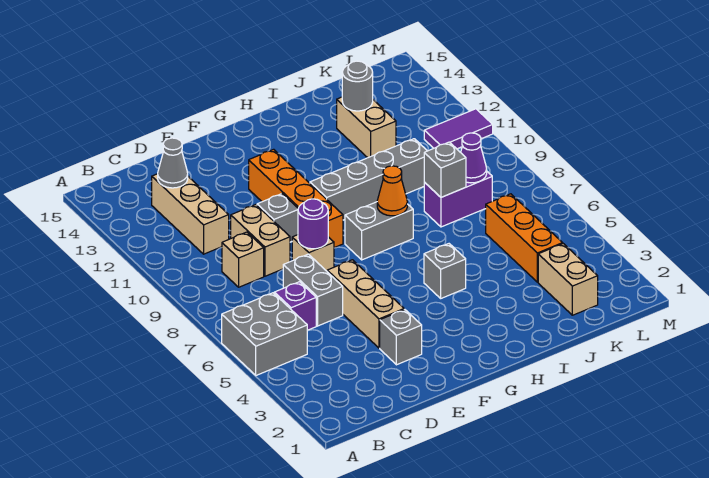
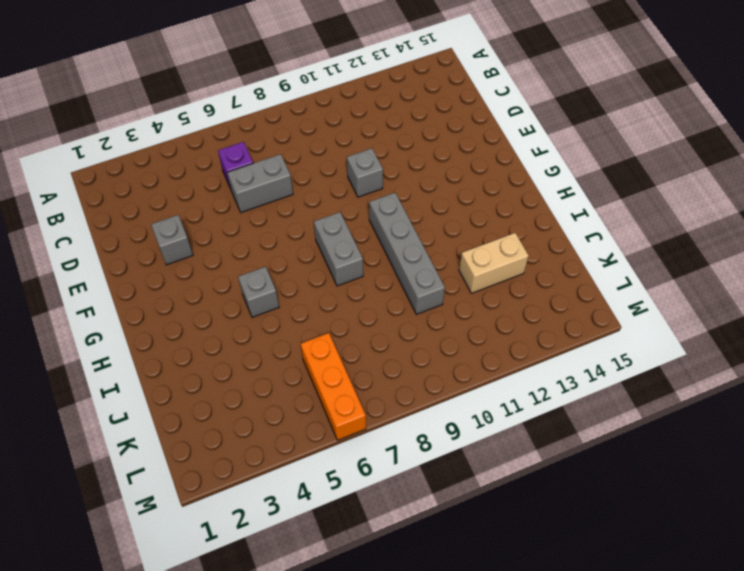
orange brick K6:M6 level 1 -> orange brick K4:K6 level 1
none -> grey brick A5:B6 level 1
none -> tan brick C9 level 1
none -> tan brick C11:C13 level 1

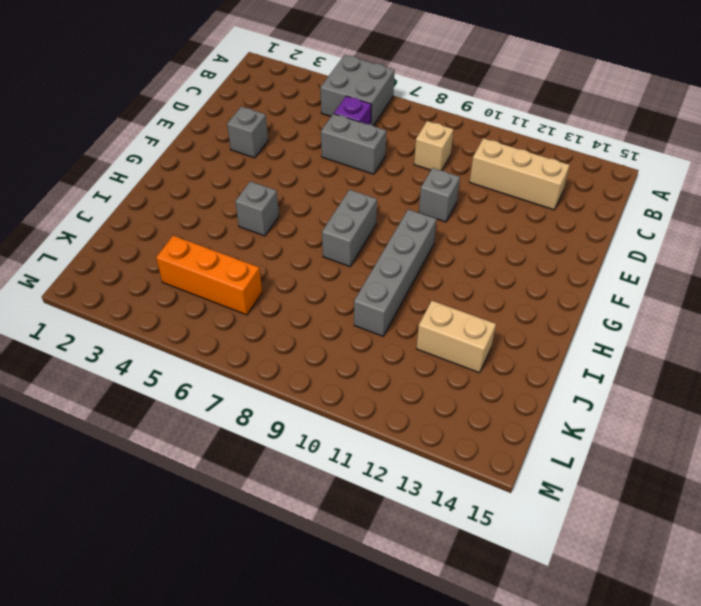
none -> tan brick D9:D10 level 1
none -> tan brick E4:E6 level 1
none -> tan brick E8 level 1

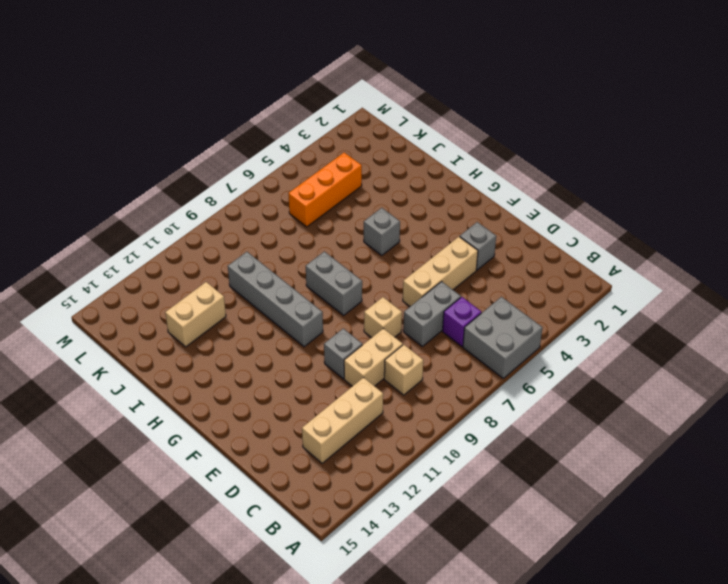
none -> orange brick F9:F12 level 1
none -> purple brick J8:K8 level 1
none -> tan brick K2:K3 level 1

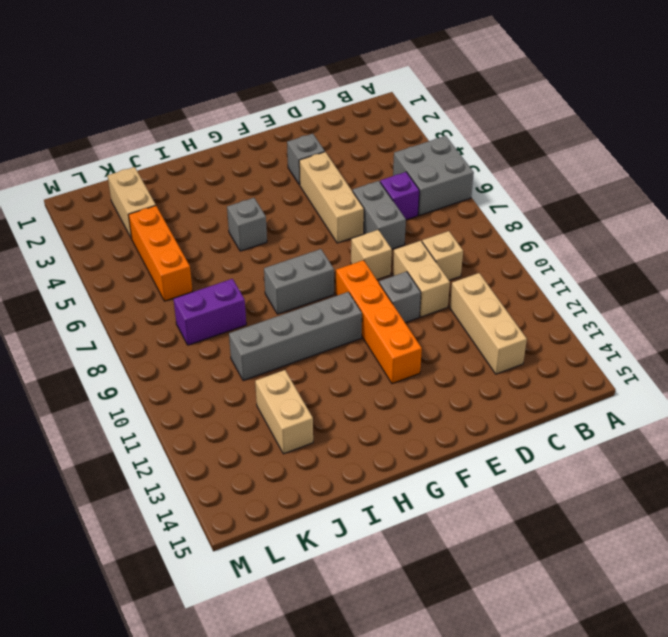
none -> purple tile L11:M11 level 1
none -> grey cone C13 level 2
none -> purple round brick E8 level 2

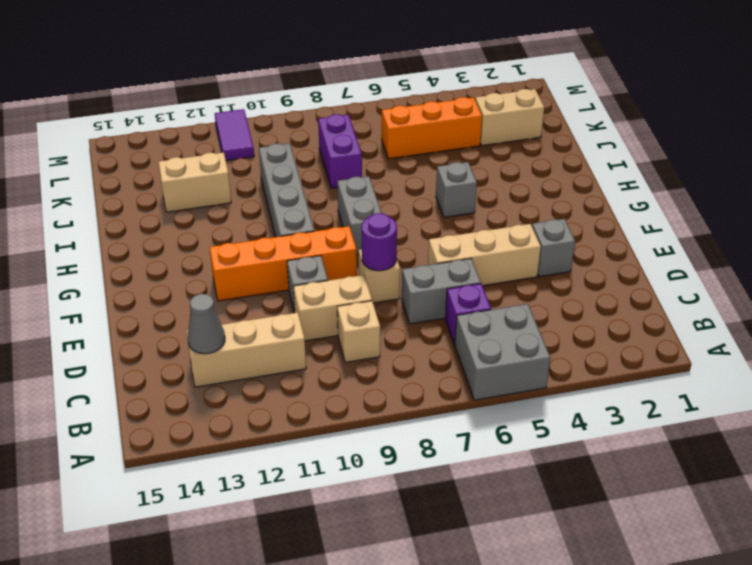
none -> orange cone H8 level 2
none -> grey brick J8 level 2
none -> grey round brick J13 level 2

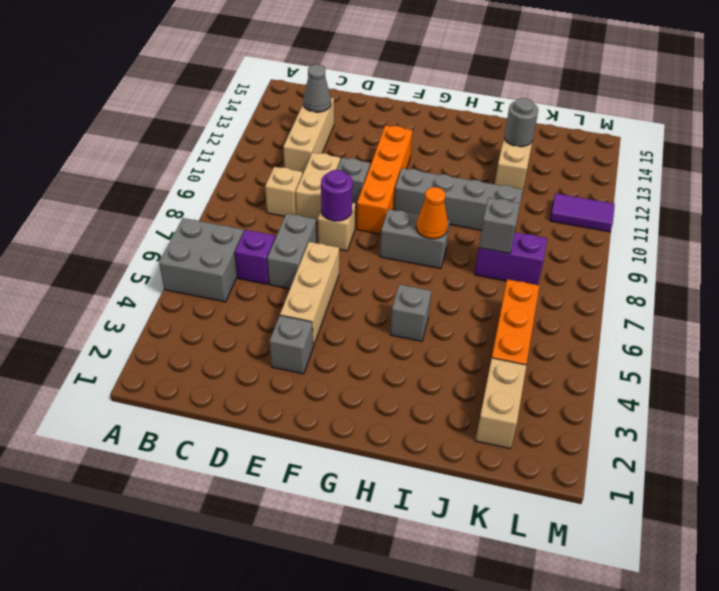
none -> purple cone K8 level 2

